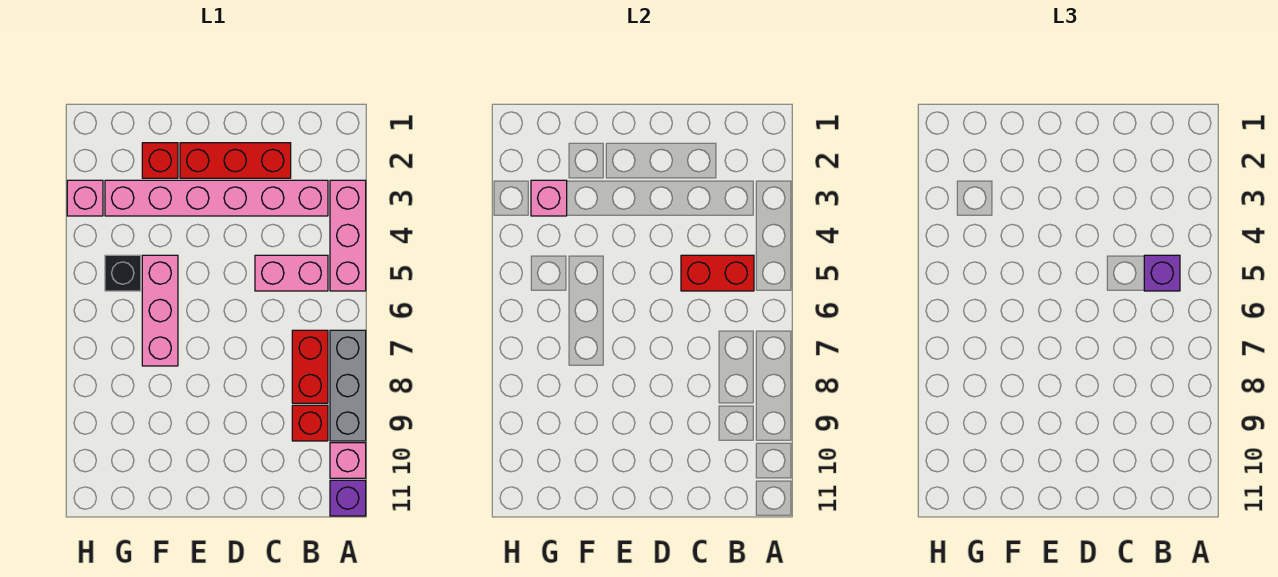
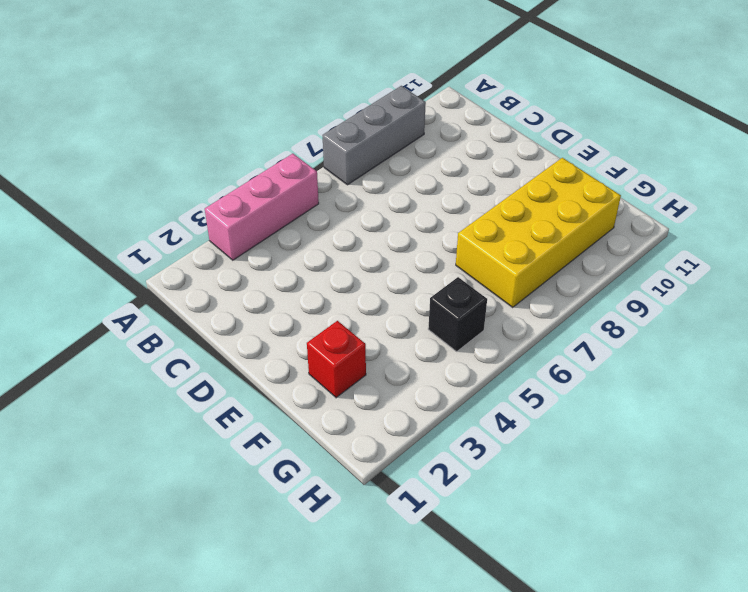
yellow brick F7:G10 level 1 -> pink brick F5:F7 level 1
none -> pink brick A10 level 1
none -> purple brick A11 level 1
none -> pink brick B3:G3 level 1

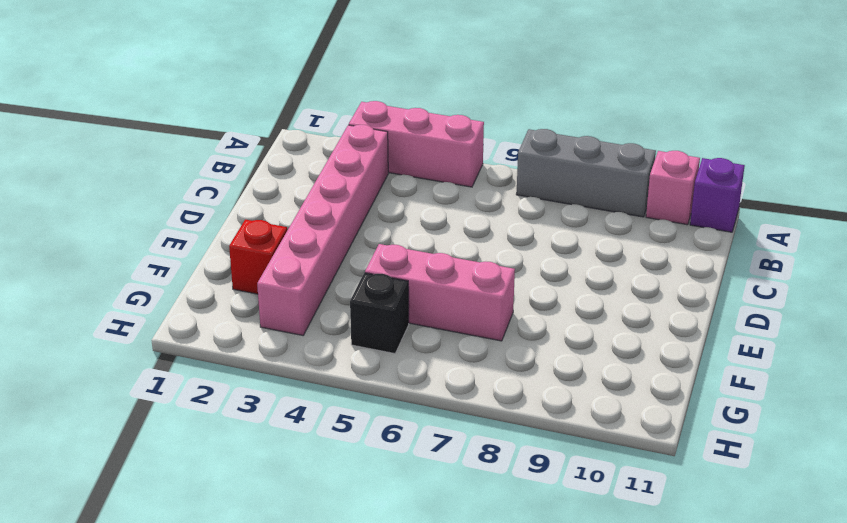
none -> pink brick B5:C5 level 1
none -> red brick B7:B8 level 1
none -> red brick B9 level 1

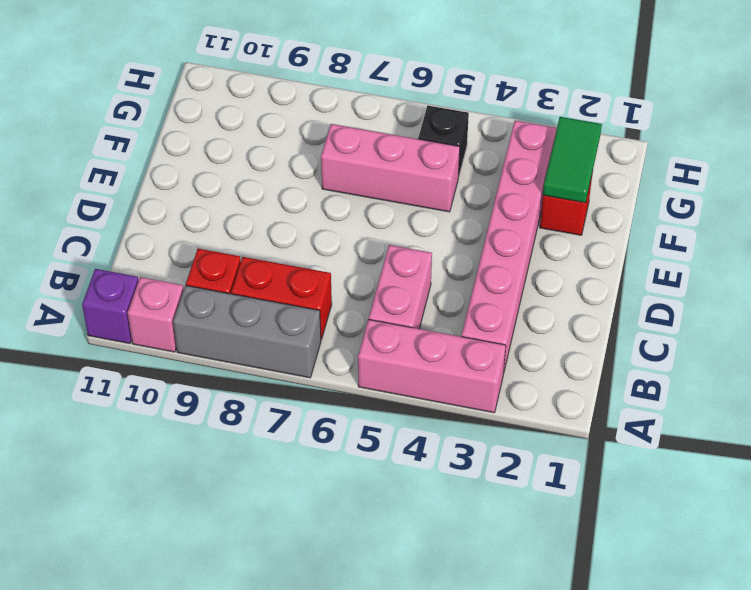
green tile F2:G2 level 2 -> none
none -> red brick C2:E2 level 1
none -> pink brick H3 level 1
none -> red brick B5:C5 level 2

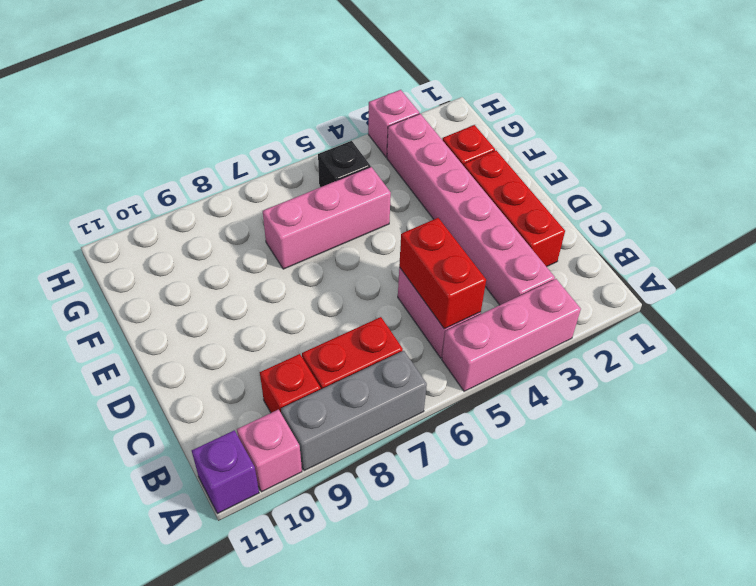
none -> pink brick G3 level 2
none -> purple brick B5 level 3

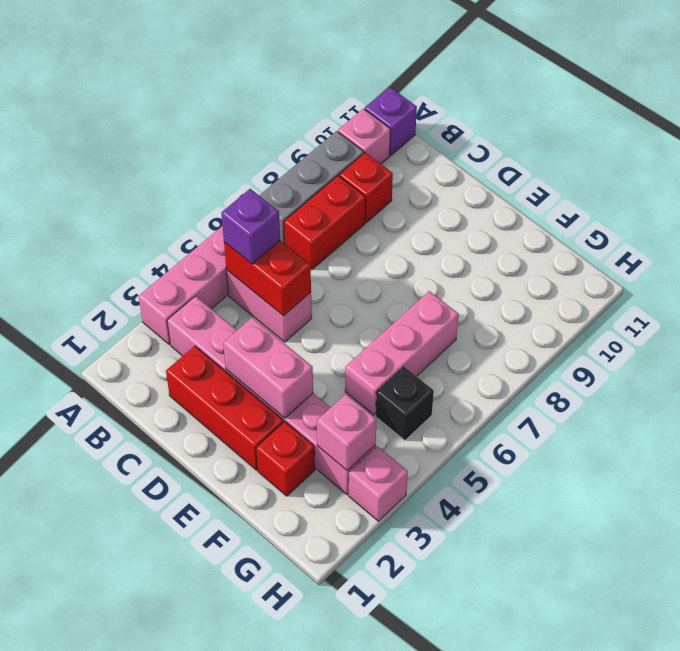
pink brick D3:E3 level 2 -> none

